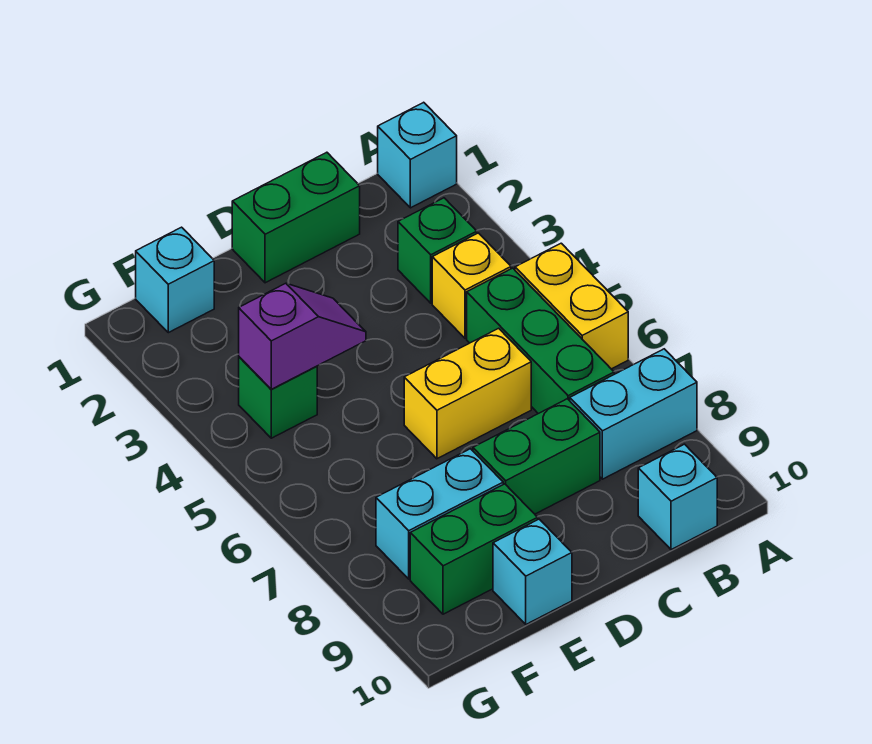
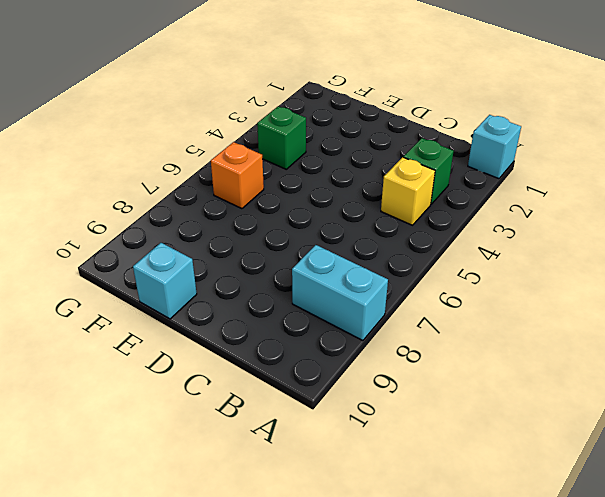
orange brick F6 level 1 -> none
none -> yellow brick A5:A6 level 1
none -> green brick B5:B7 level 1
none -> cyan brick B10 level 1

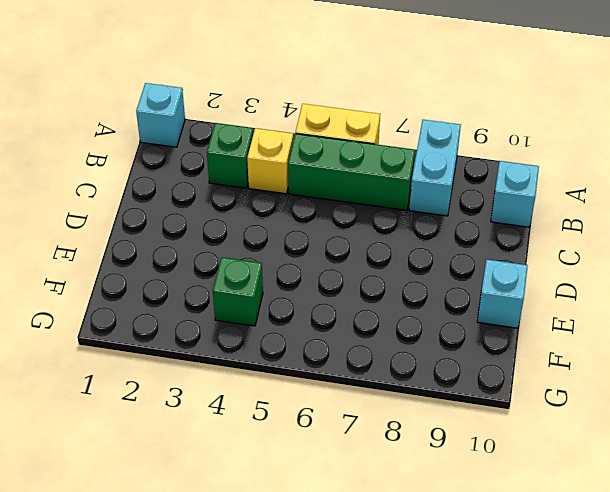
none -> green brick C1:D1 level 1
none -> yellow brick C6:D6 level 1
none -> green brick C8:D8 level 1

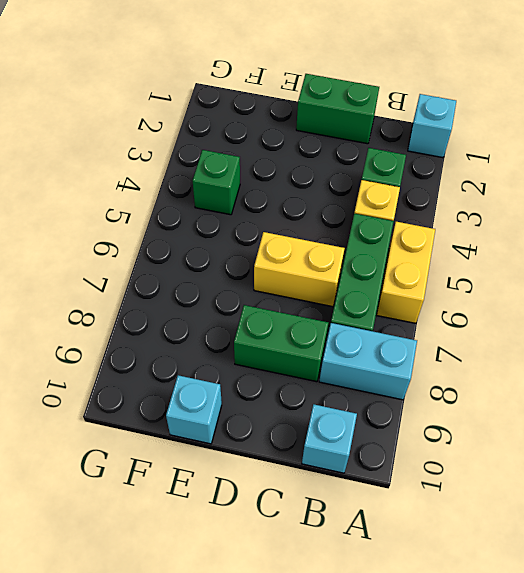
none -> cyan brick E8:F8 level 1
none -> green brick E9:F9 level 1
none -> cyan brick F1 level 1

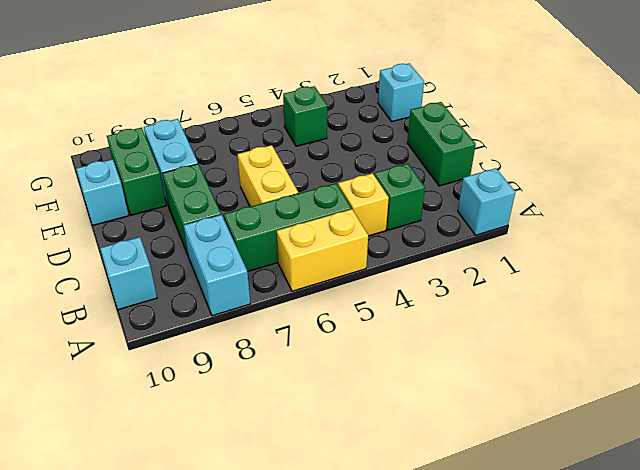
none -> purple slope E4:F4 level 2 top F

